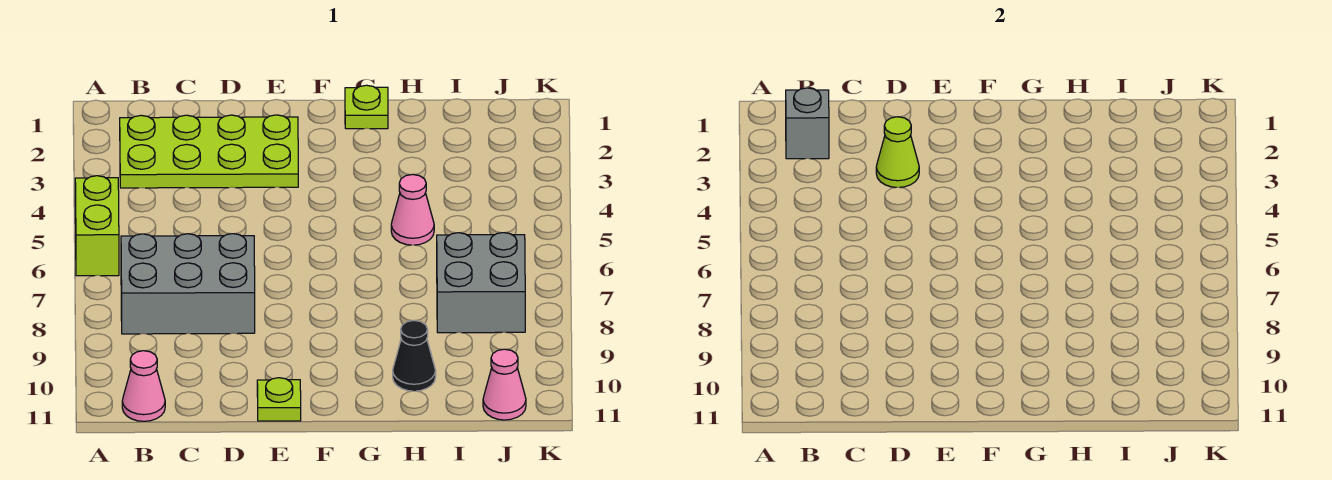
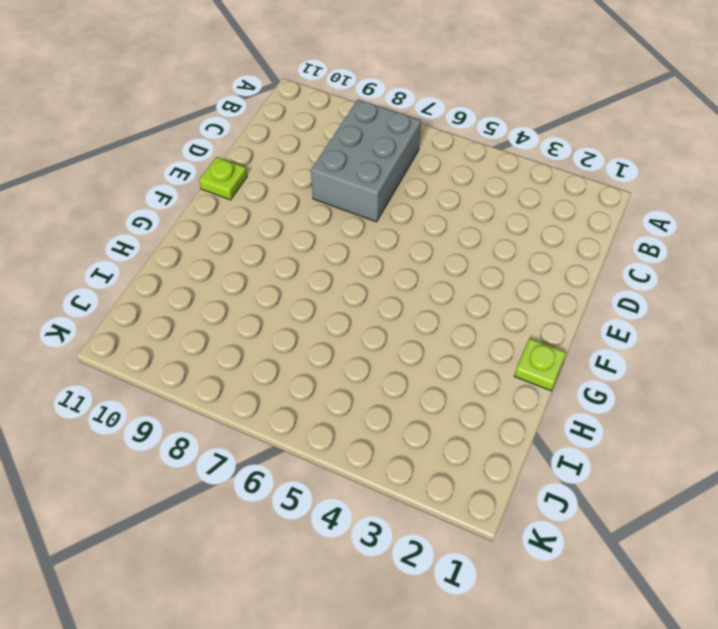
none -> lime brick A5:A6 level 1
none -> lime plate B2:E3 level 1
none -> pink cone B11 level 1

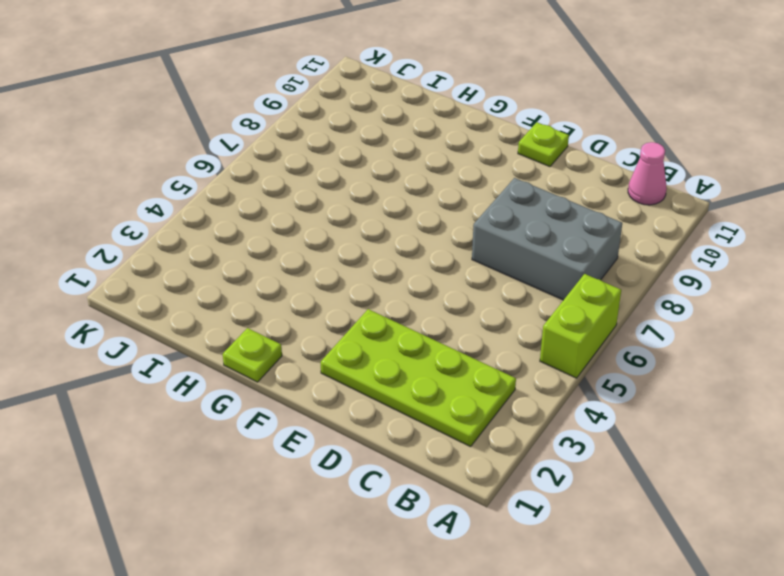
none -> pink cone H5 level 1
none -> black cone H10 level 1
none -> grey brick I7:J8 level 1

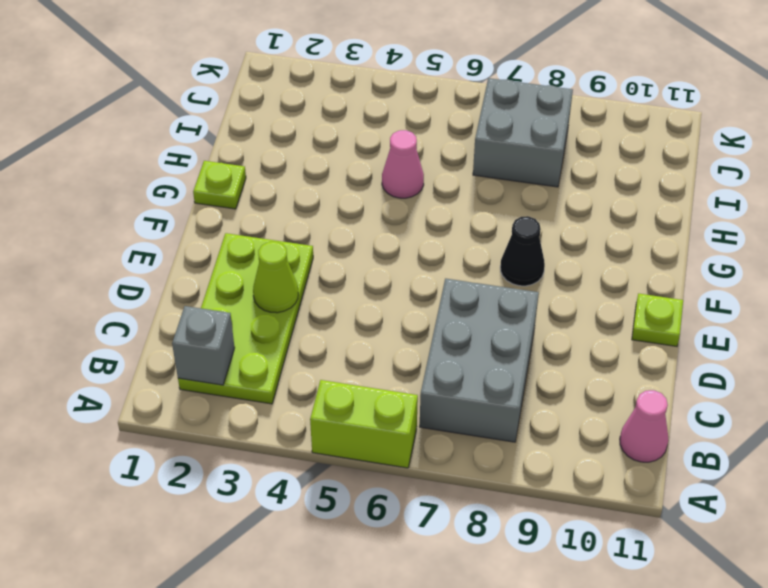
black cone F8 level 1 -> black cone H10 level 1
none -> pink cone J11 level 1

